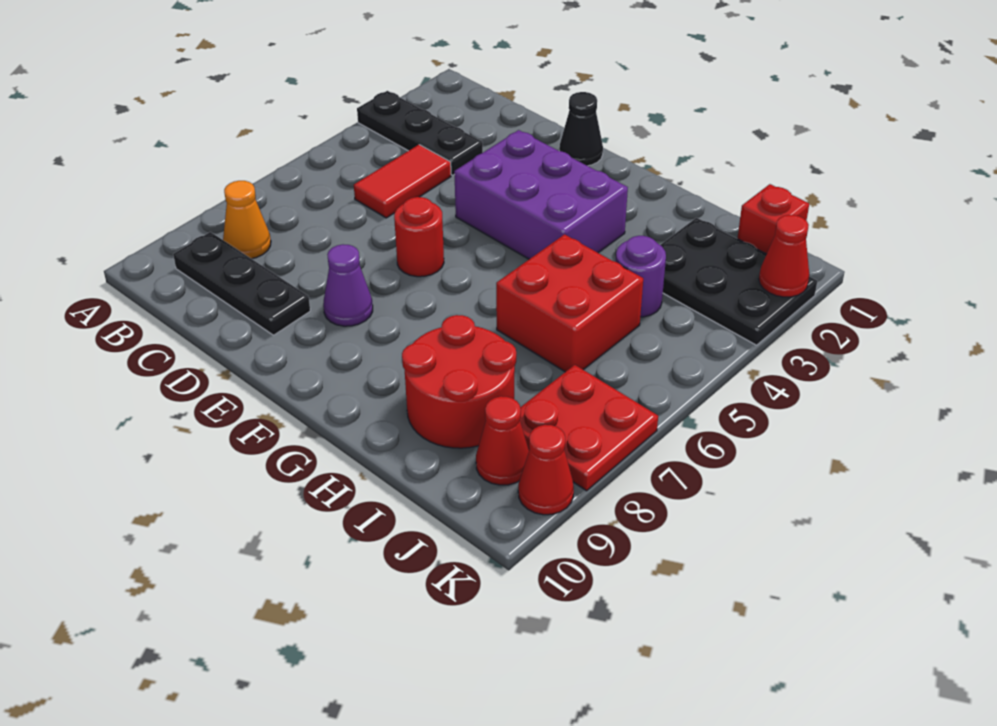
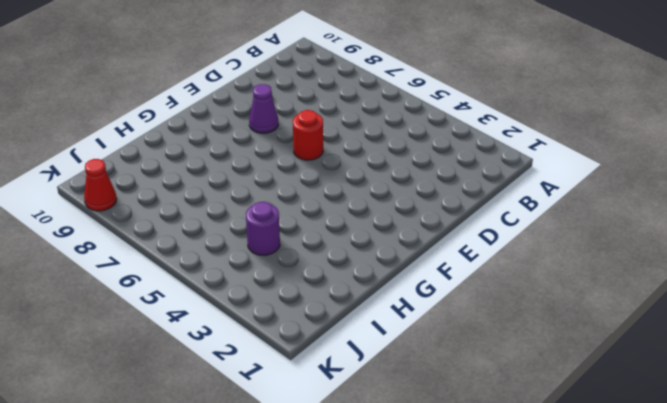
none -> black plate A3:C3 level 1
none -> orange cone B8 level 1
none -> black plate B9:D9 level 1

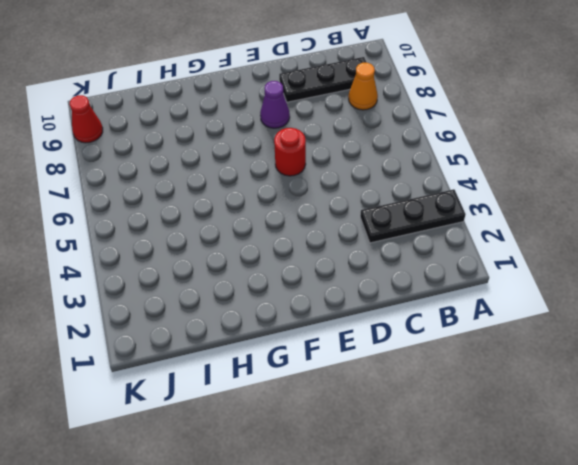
none -> red tile C4:C5 level 1
none -> black cone E1 level 1
none -> purple brick E3:G4 level 1

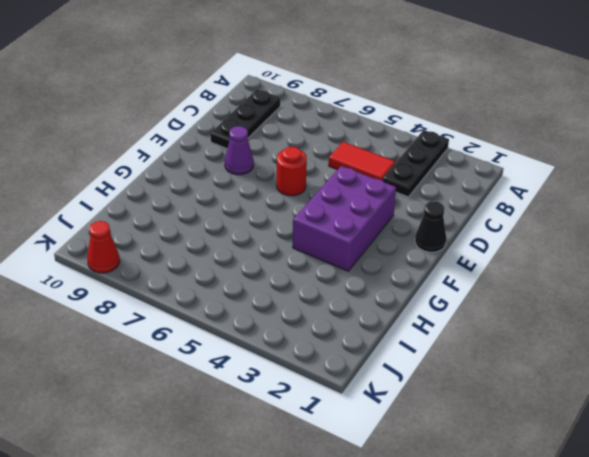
none -> orange cone B8 level 1
none -> red brick H5:I6 level 1
none -> red round brick H8:I9 level 1

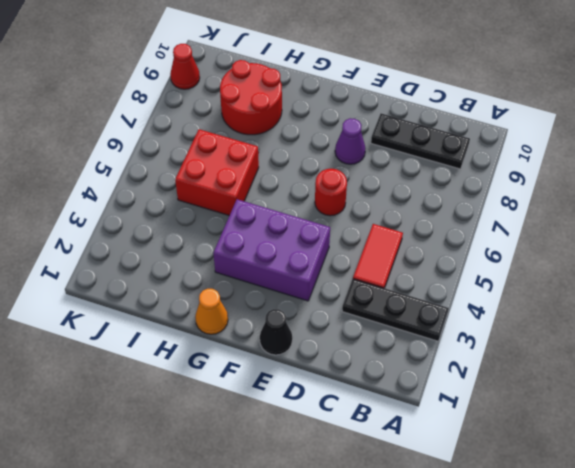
orange cone G1 level 1 -> orange cone B8 level 1
none -> black plate I2:K3 level 1
none -> purple round brick I4 level 1
none -> red brick J1 level 1

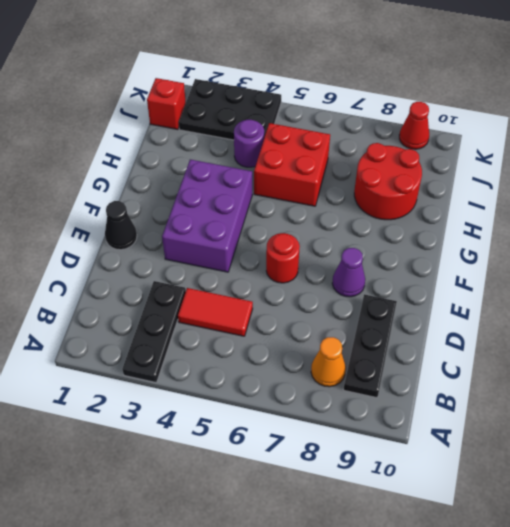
black plate J2:K4 level 1 -> black plate I2:K3 level 1
none -> red plate J7:K8 level 1
none -> red cone J9 level 1
none -> red cone K2 level 2

